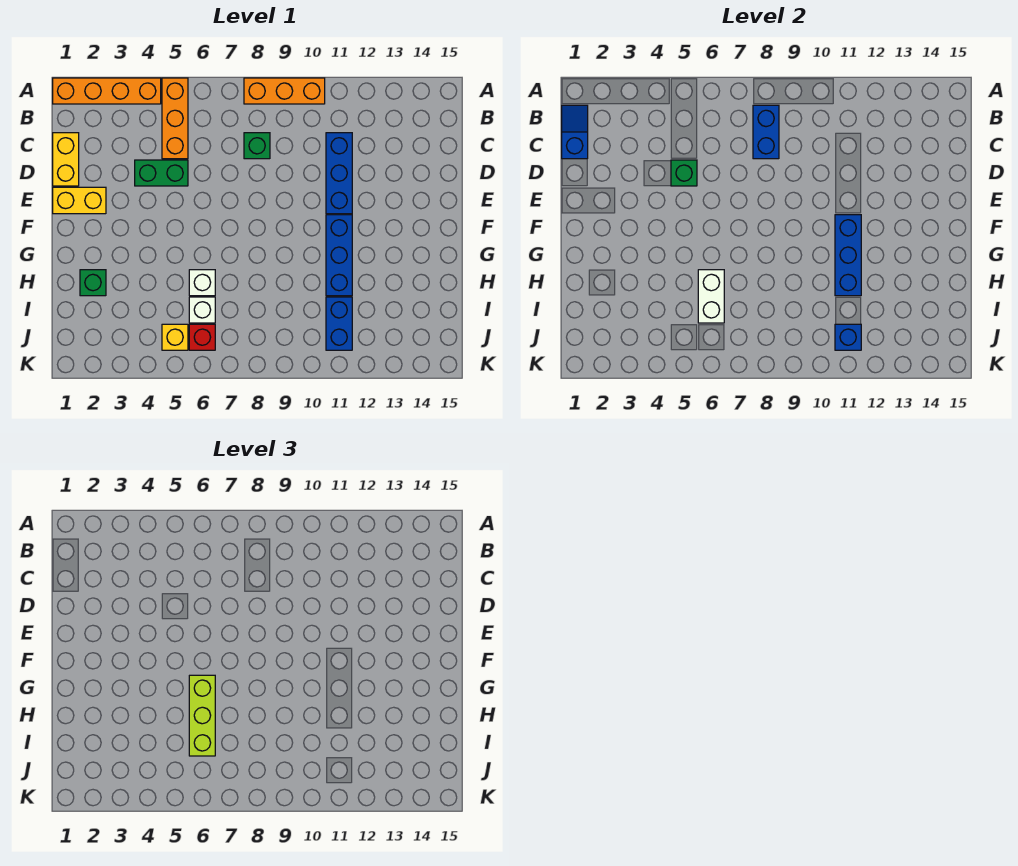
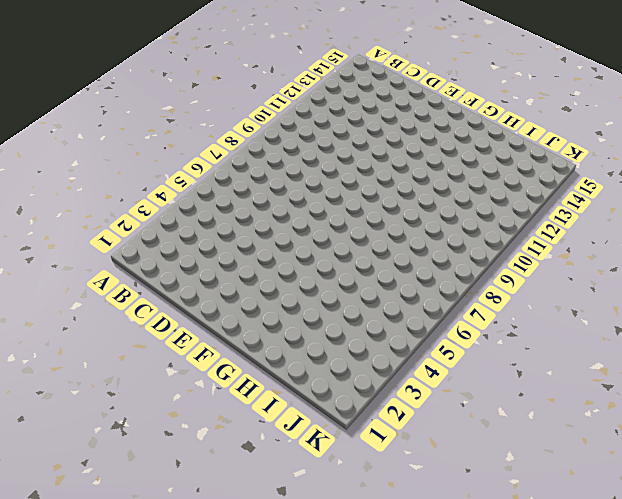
none -> orange brick A1:A4 level 1
none -> orange brick A5:C5 level 1
none -> orange brick A8:A10 level 1

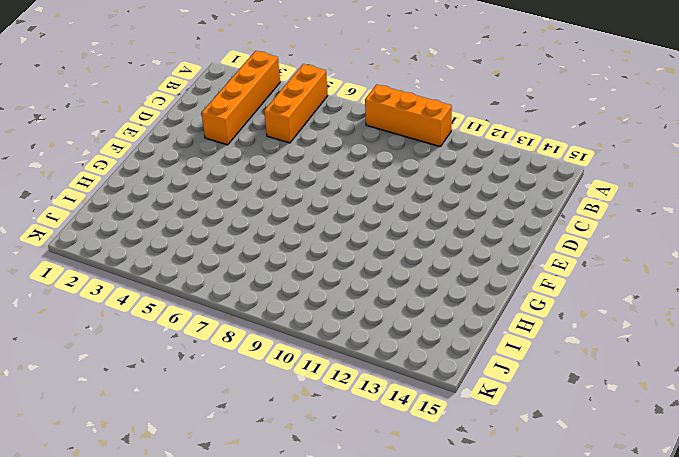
orange brick A3:D3 level 1 -> orange brick A1:A4 level 1
none -> yellow brick C1:D1 level 1
none -> green brick C8 level 1
none -> blue brick C11:E11 level 1

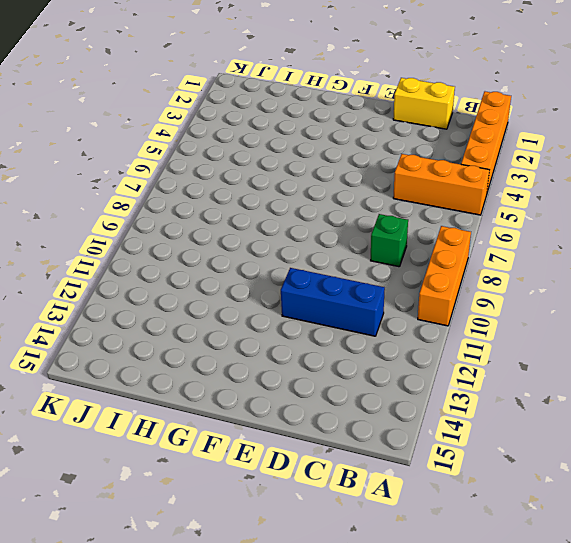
none -> green brick D4:D5 level 1
none -> yellow brick E1:E2 level 1
none -> blue brick F11:H11 level 1

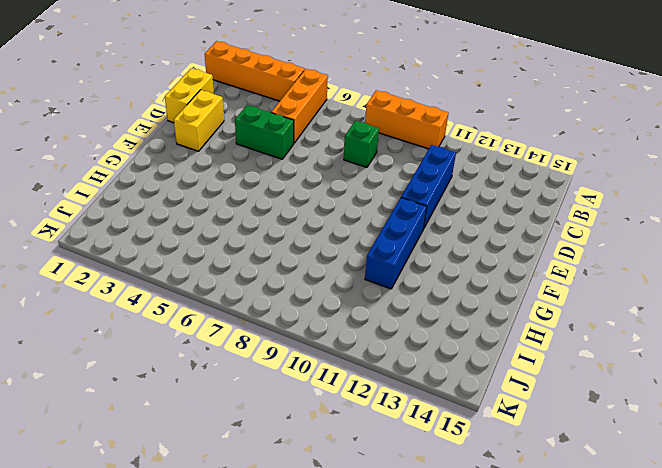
yellow brick D2:E2 level 1 -> yellow brick E1:E2 level 1
none -> green brick H2 level 1
none -> white brick H6 level 1
none -> white brick I6 level 1

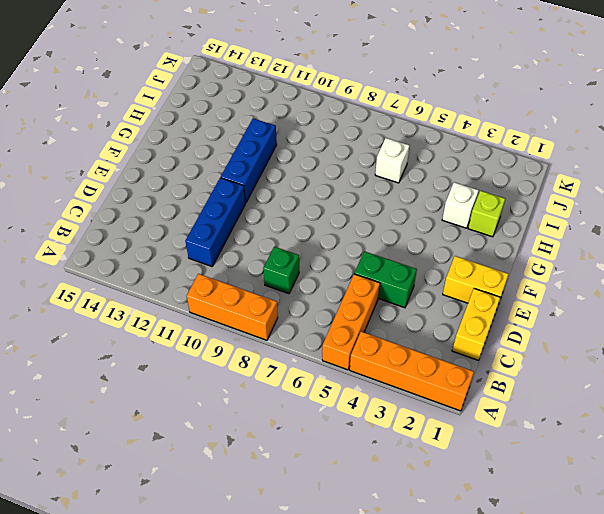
lime brick H2 level 1 -> green brick H2 level 1
white brick H3 level 1 -> white brick H6 level 1
none -> blue brick I11:J11 level 1
none -> yellow brick J5 level 1
none -> red brick J6 level 1

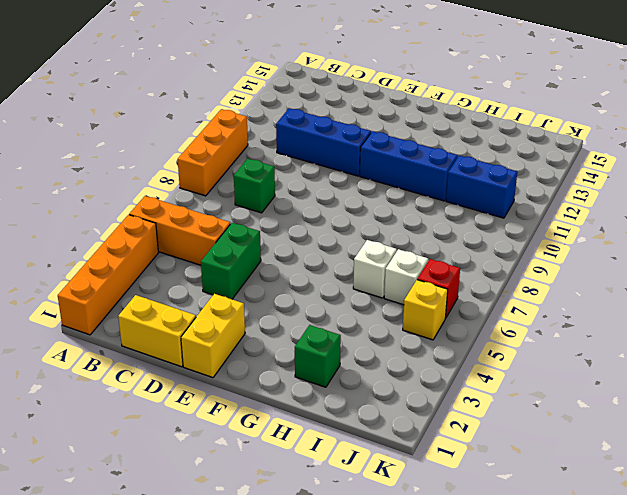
none -> blue slope B1:C1 level 2 top C
none -> blue brick B8:C8 level 2
none -> green brick D5 level 2

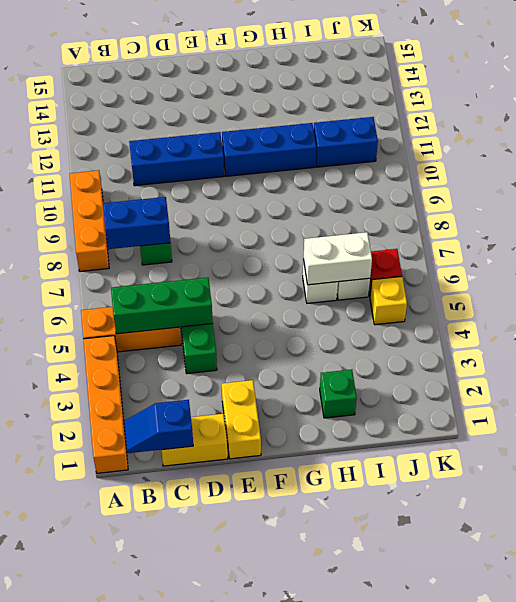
green brick B5:D5 level 2 -> green brick D5 level 2
none -> blue brick F11:H11 level 2
none -> blue brick J11 level 2
none -> lime brick G6:I6 level 3

